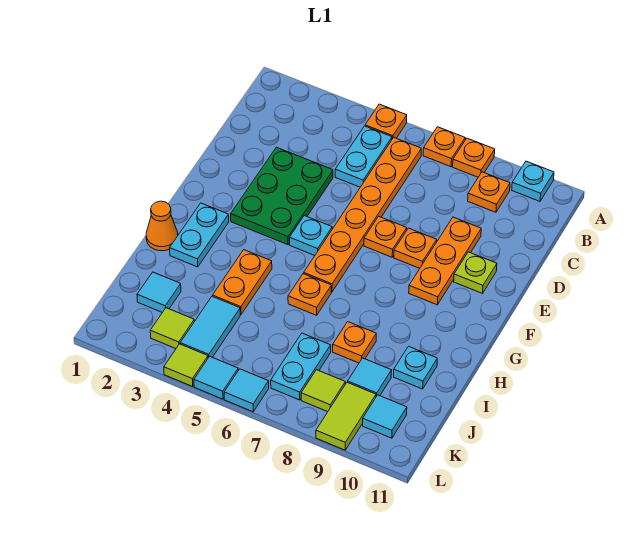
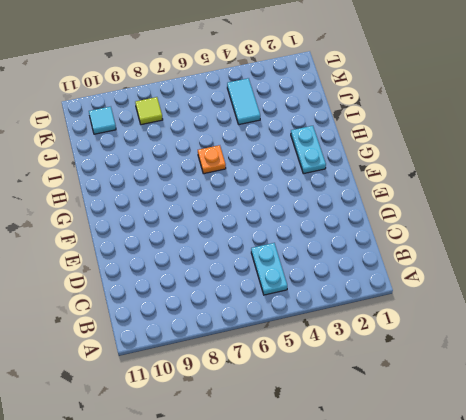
none -> orange plate A5 level 1
none -> orange plate A7 level 1
none -> orange plate A8 level 1
none -> cyan plate A10 level 1

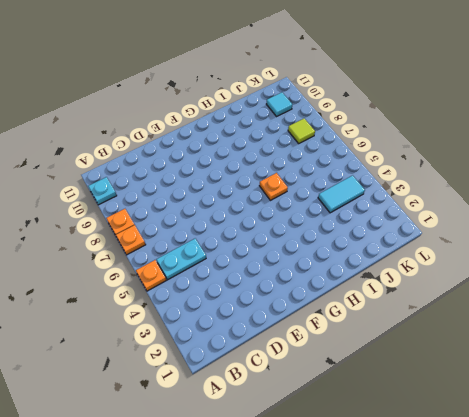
none -> orange plate B6:G6 level 1
none -> orange plate B9 level 1
none -> green plate D3:F4 level 1
none -> orange plate D9:F9 level 1

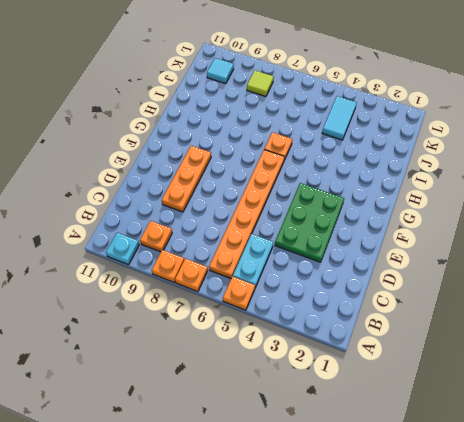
none -> orange plate E7 level 1
none -> orange plate E8 level 1
none -> lime plate E10 level 1
none -> cyan plate F5 level 1

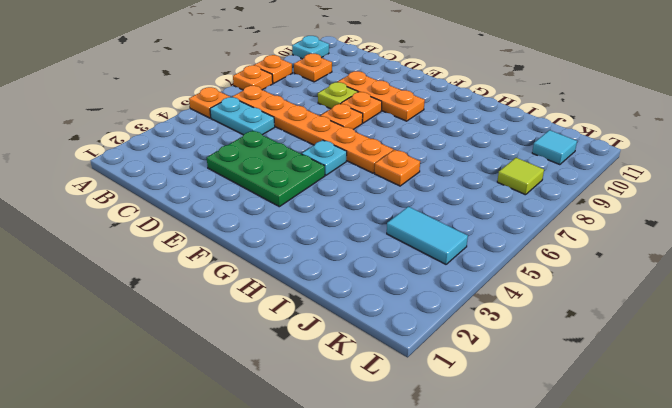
lime plate D8 level 1 -> lime plate E10 level 1
none -> cyan plate G2:H2 level 1
none -> orange cone H1 level 1
none -> orange plate H4:I4 level 1
none -> orange plate I8 level 1

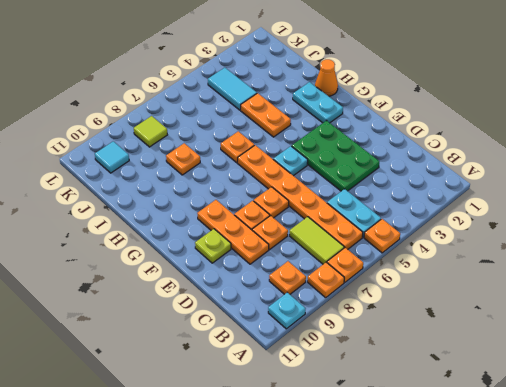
lime tile B7:C7 level 1 -> lime tile K9:L9 level 1
orange plate D8 level 1 -> none
none -> cyan plate I10 level 1
none -> cyan tile J2 level 1
none -> cyan plate J7:K7 level 1
none -> cyan tile J9 level 1

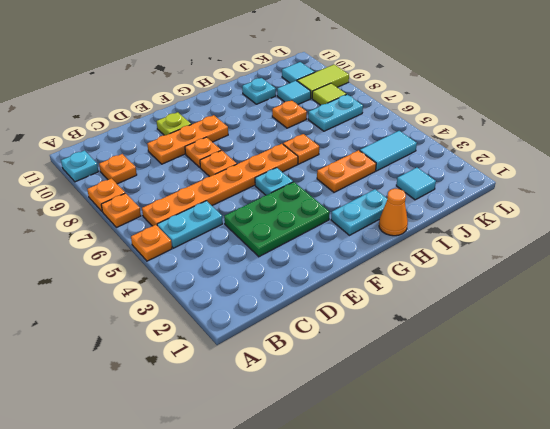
none -> lime tile K3 level 1
none -> lime tile L4 level 1
none -> cyan tile L5 level 1
none -> cyan tile L6 level 1

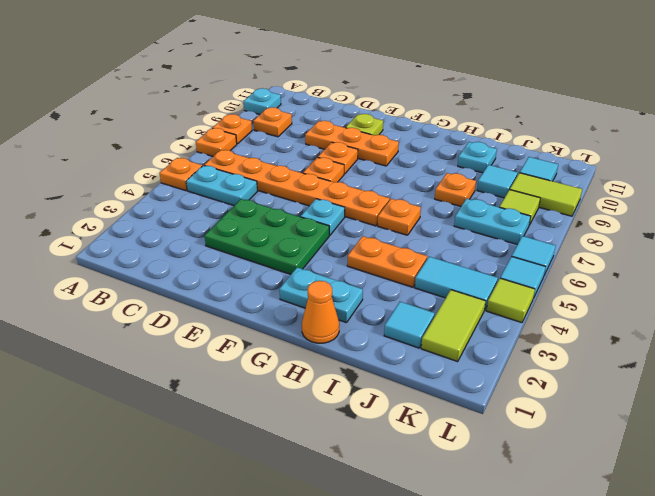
lime tile K2:K3 level 1 -> lime tile K3 level 1

